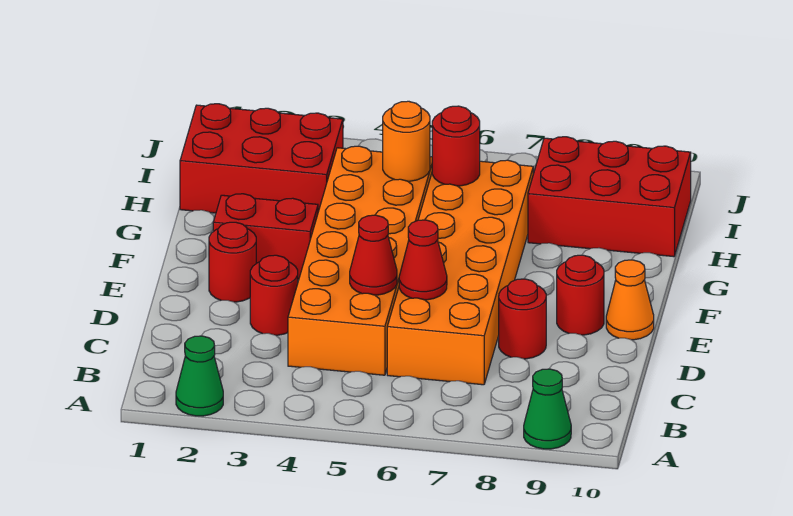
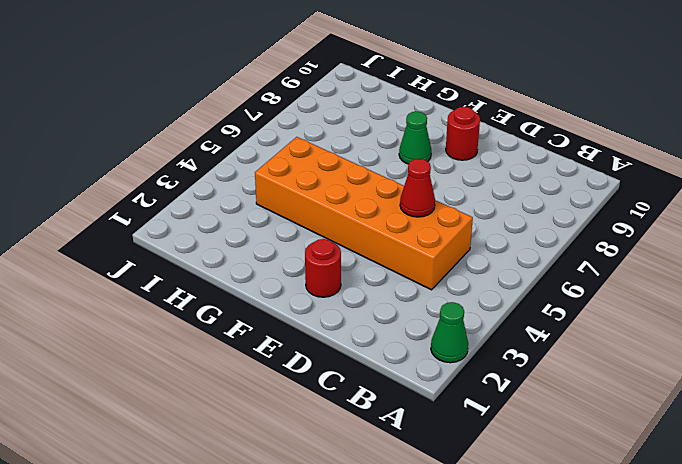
green cone F8 level 1 -> green cone A9 level 1
none -> orange brick C6:H7 level 1
none -> red round brick D3 level 1
none -> red round brick D8 level 1

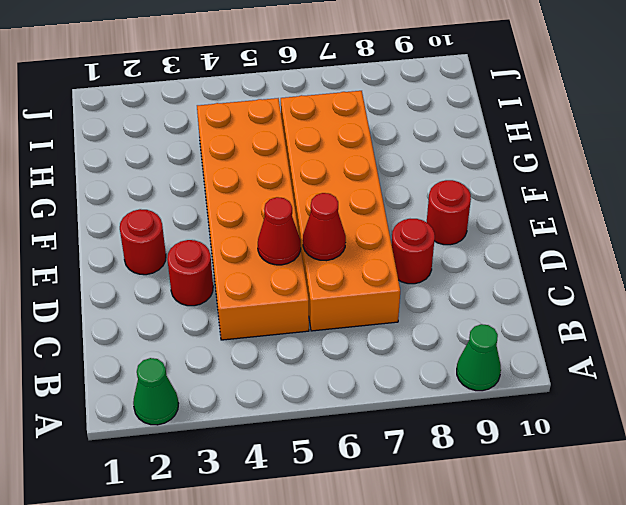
none -> orange cone E10 level 1
none -> red brick F2:F3 level 1
none -> red brick H1:I3 level 1

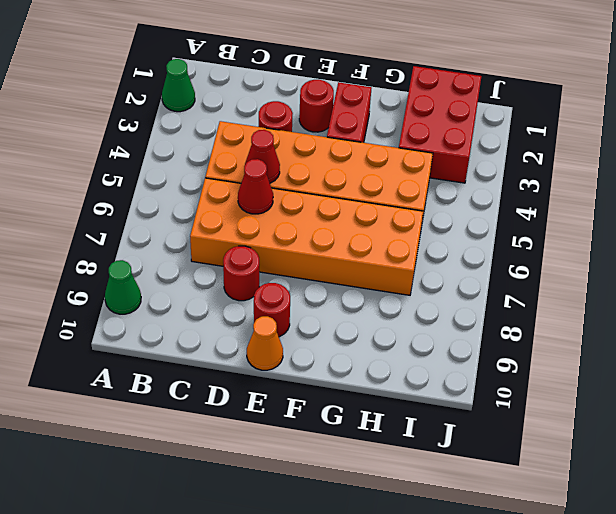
none -> red brick H8:I10 level 1
none -> orange round brick H5 level 2
none -> red round brick H6 level 2

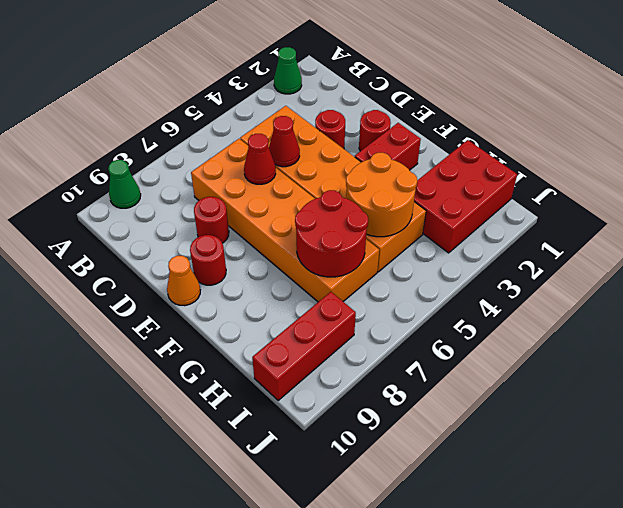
orange round brick G4:H5 level 2 -> orange round brick H5 level 2
red round brick G6:H7 level 2 -> red round brick H6 level 2
red brick I8:I10 level 1 -> red brick H8:I10 level 1

